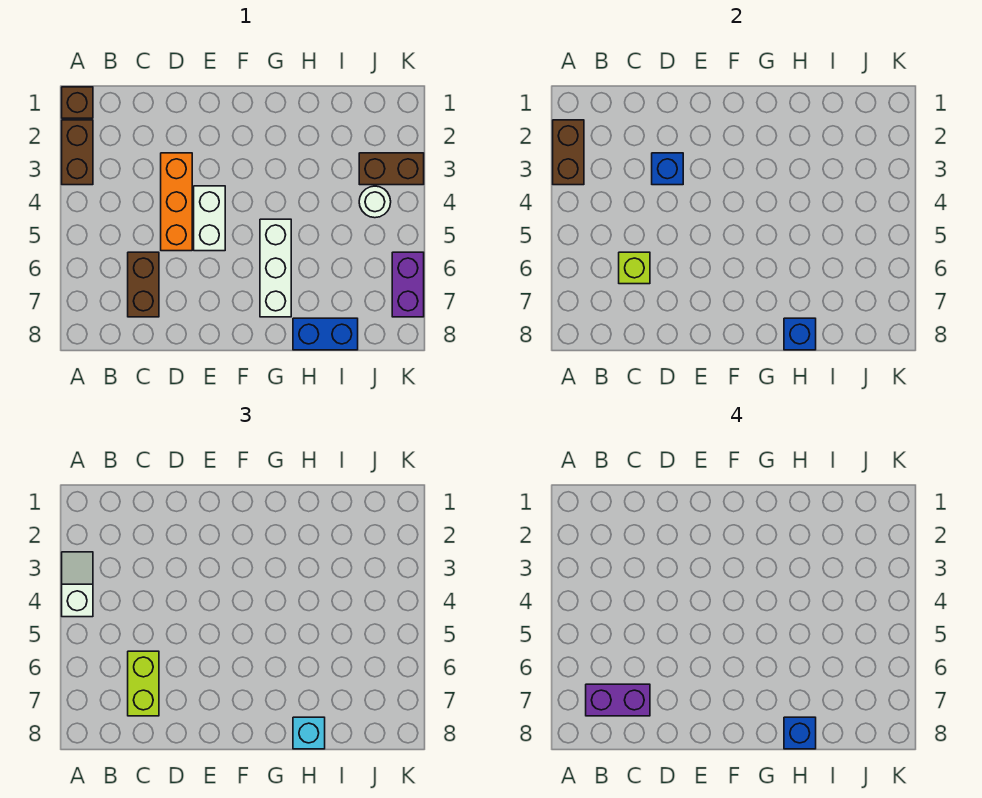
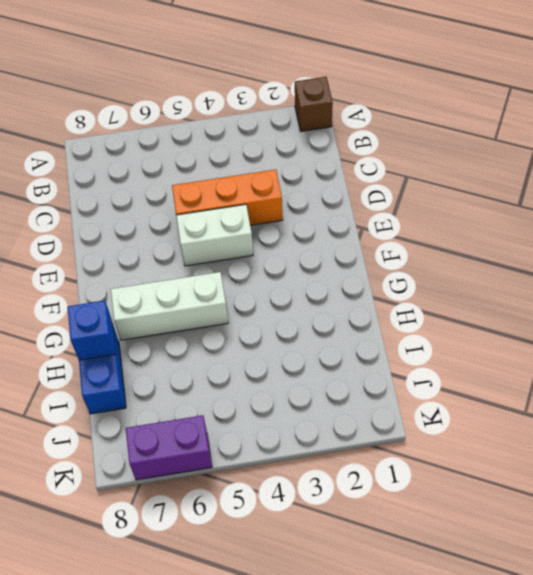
none -> brown brick A2:A3 level 1
none -> brown brick C6:C7 level 1
none -> brown brick J3:K3 level 1

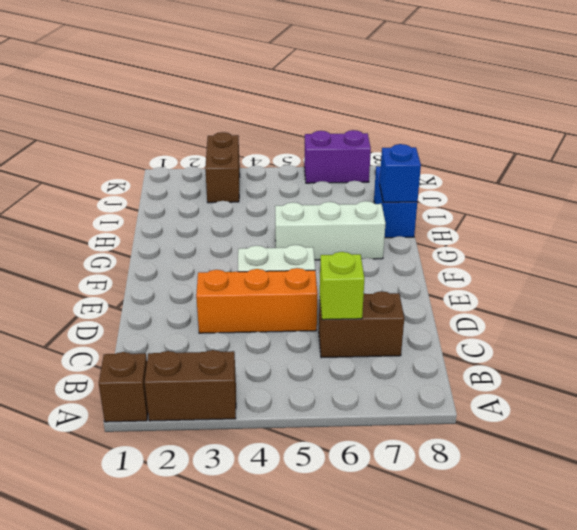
none -> white round brick J4 level 1
none -> brown brick A2:A3 level 2
none -> blue brick D3 level 2

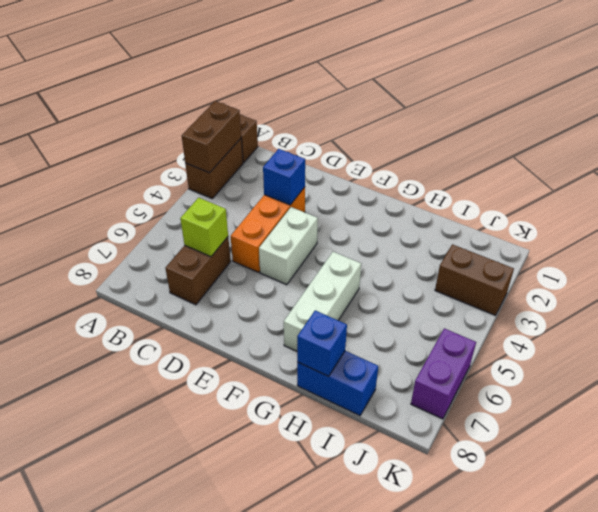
none -> white round brick J4 level 1
none -> white slope A3:A4 level 3 top 4
none -> lime brick C6:C7 level 3

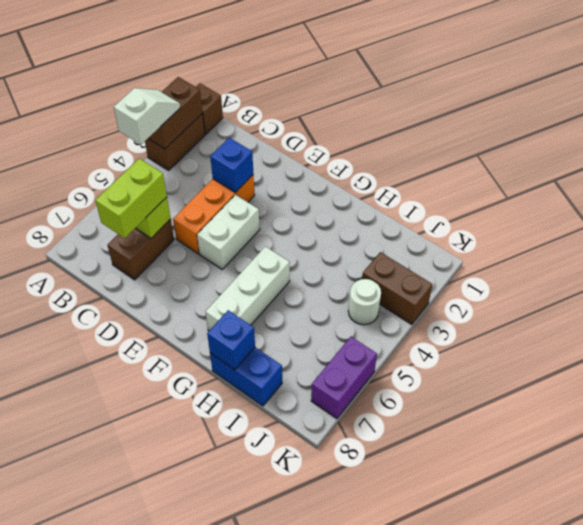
none -> cyan brick H8 level 3
none -> purple brick B7:C7 level 4
none -> blue brick H8 level 4

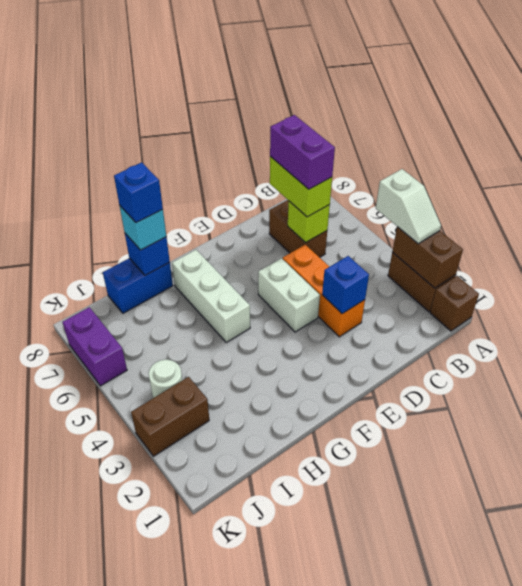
purple brick C6:C7 level 4 -> purple brick B7:C7 level 4

